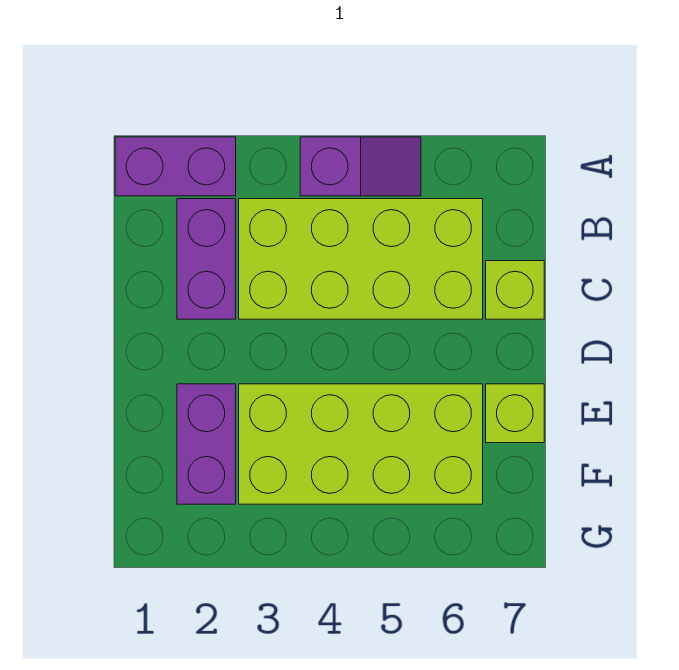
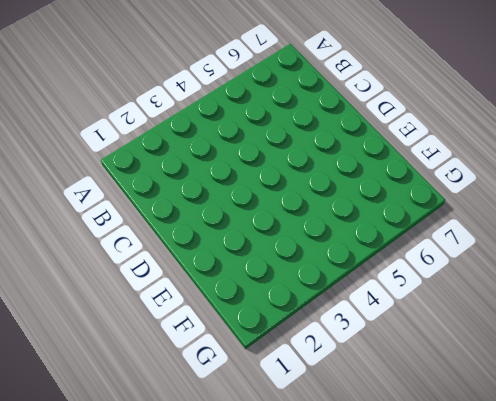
none -> purple brick A1:A2 level 1
none -> purple slope A4:A5 level 1 top 4

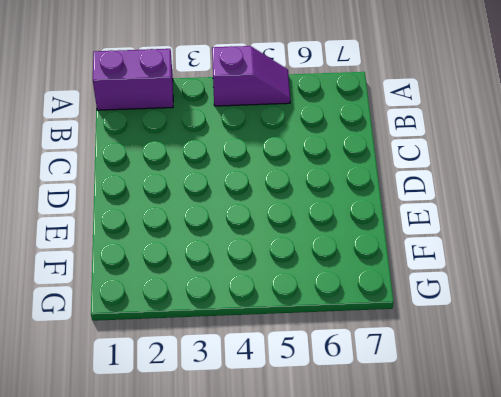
none -> purple brick B2:C2 level 1
none -> lime brick B3:C6 level 1

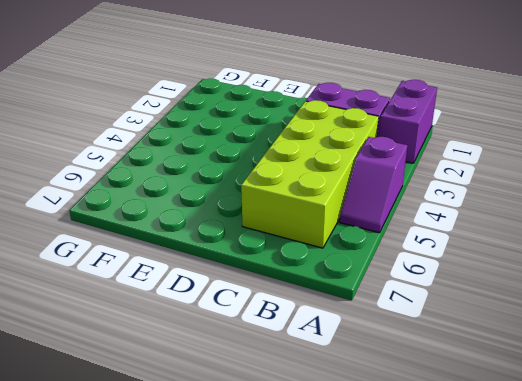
none -> lime brick C7 level 1
none -> purple brick E2:F2 level 1

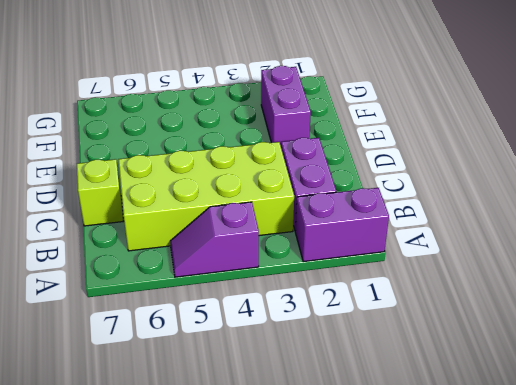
none -> lime brick E3:F6 level 1
none -> lime brick E7 level 1

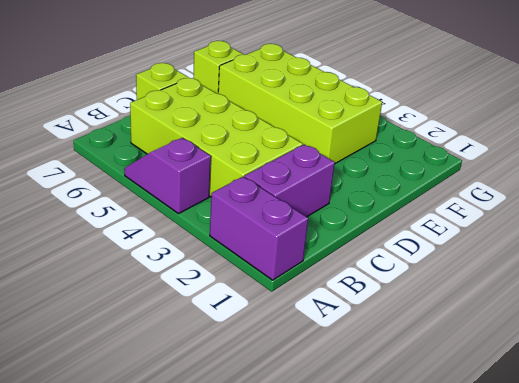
none -> purple brick E2:F2 level 1

